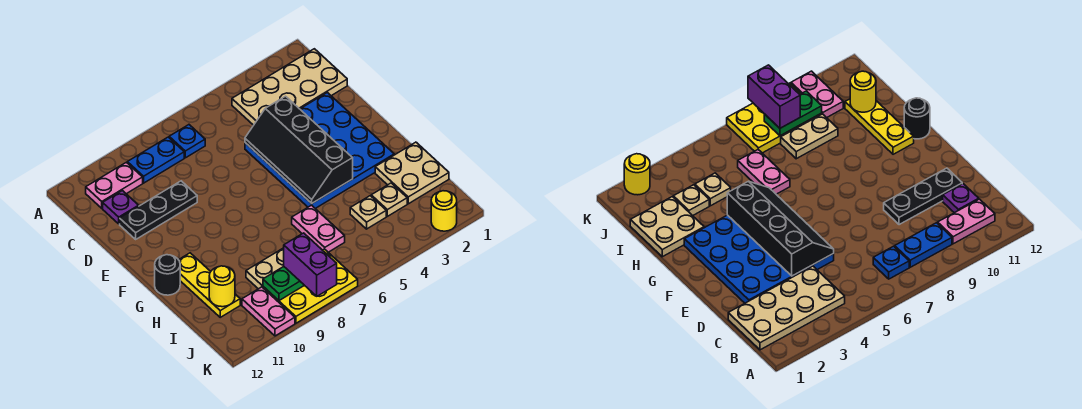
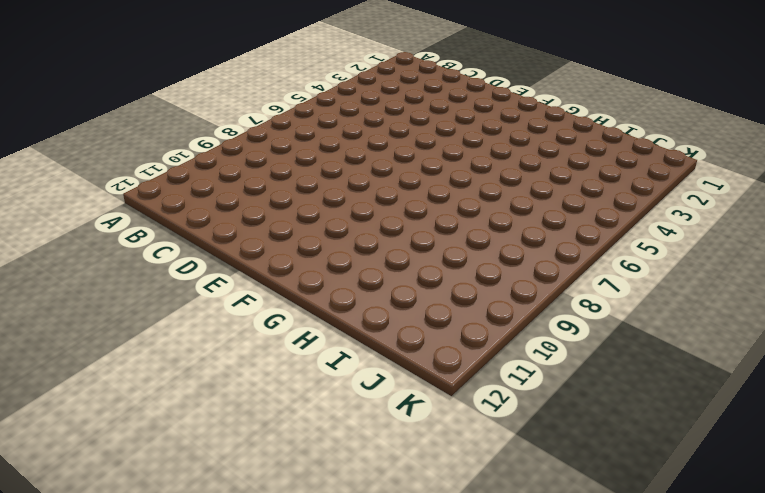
none -> tan plate B1:C4 level 1
none -> blue plate B7 level 1
none -> blue plate B8:B9 level 1

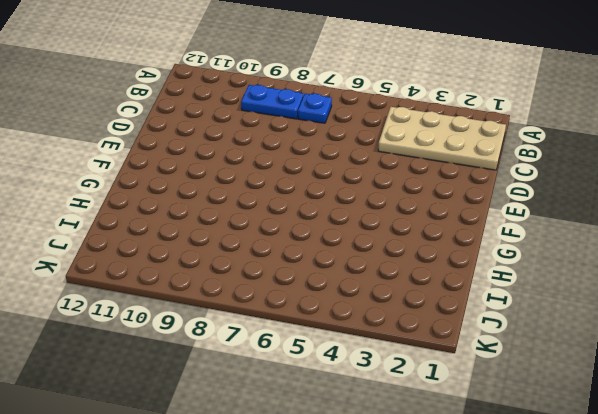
none -> pink plate B10:B11 level 1
none -> purple plate C11 level 1
none -> blue plate D2:G5 level 1

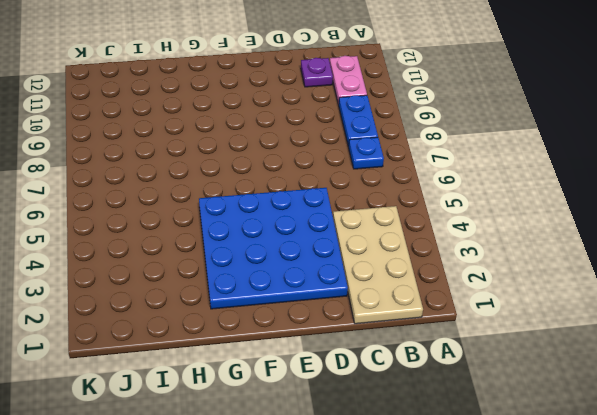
none -> black plate D9:D11 level 1
none -> yellow plate G11:I11 level 1
none -> black round brick G12 level 1

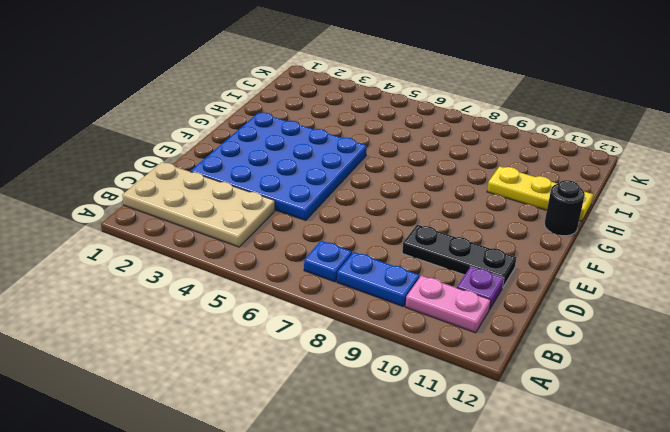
yellow plate H10:H12 level 1 -> yellow plate G11:I11 level 1
none -> tan plate H1:I2 level 1
none -> pink plate H6:I6 level 1
none -> tan plate I3 level 1

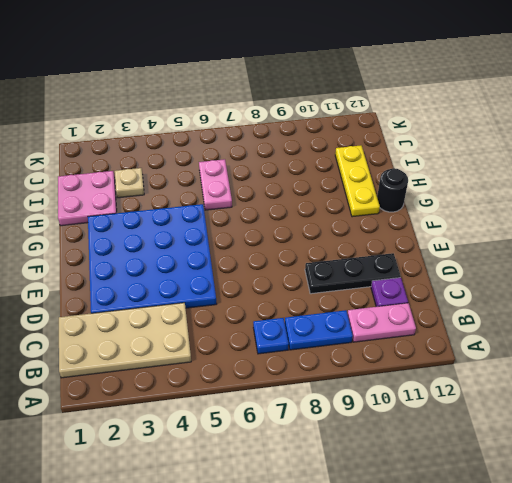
pink plate H1:I2 level 1 -> tan plate H1:I2 level 1
none -> tan plate I4 level 1
none -> tan plate I8:I9 level 1
none -> yellow plate J7:K9 level 1

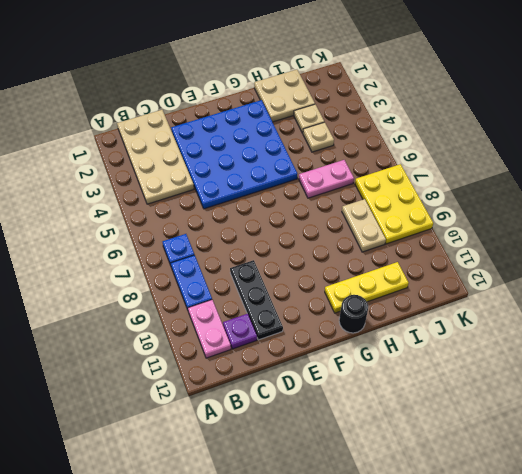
none -> pink plate J10:K10 level 1
none -> yellow round brick K2 level 1
none -> black slope D4:G5 level 2 top 4

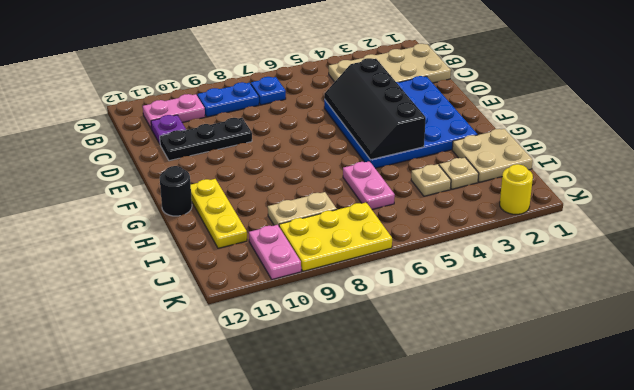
none -> yellow round brick I11 level 2
none -> green plate J8:J9 level 2
none -> purple brick J8:K8 level 3

